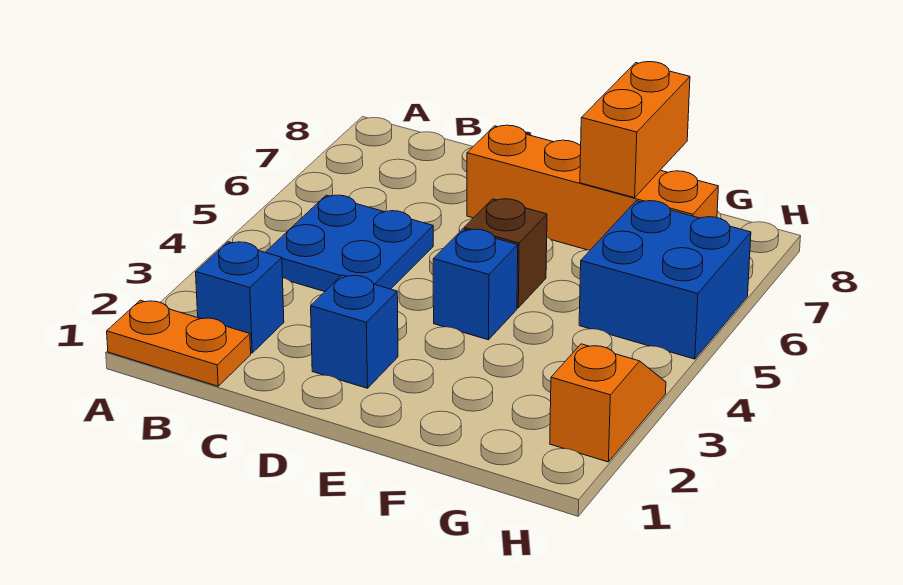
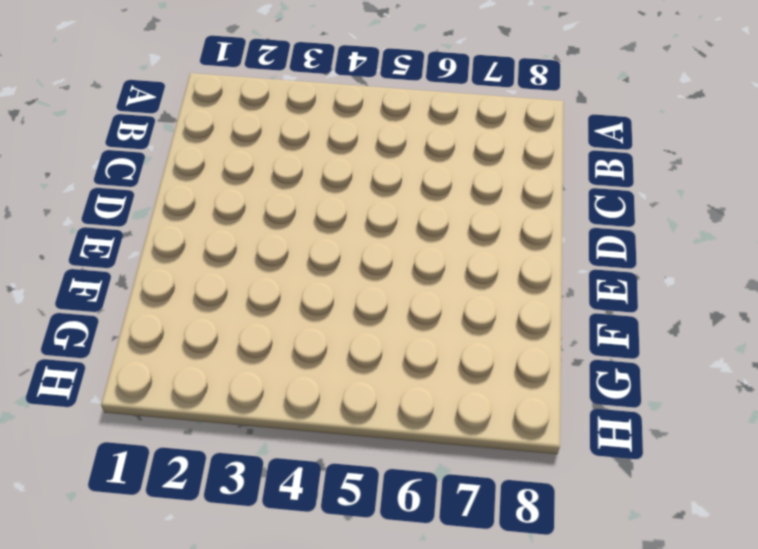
none -> orange plate A1:B1 level 1
none -> blue brick B2 level 1

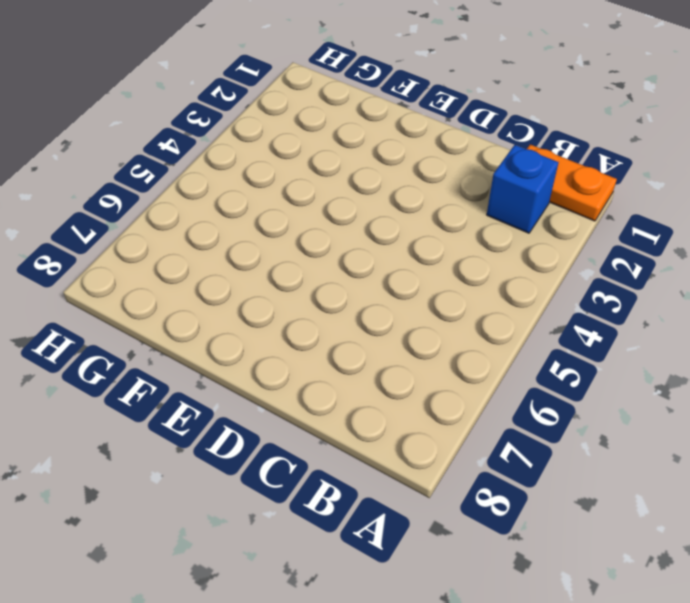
none -> blue plate B4:C5 level 1
none -> blue brick D2 level 1

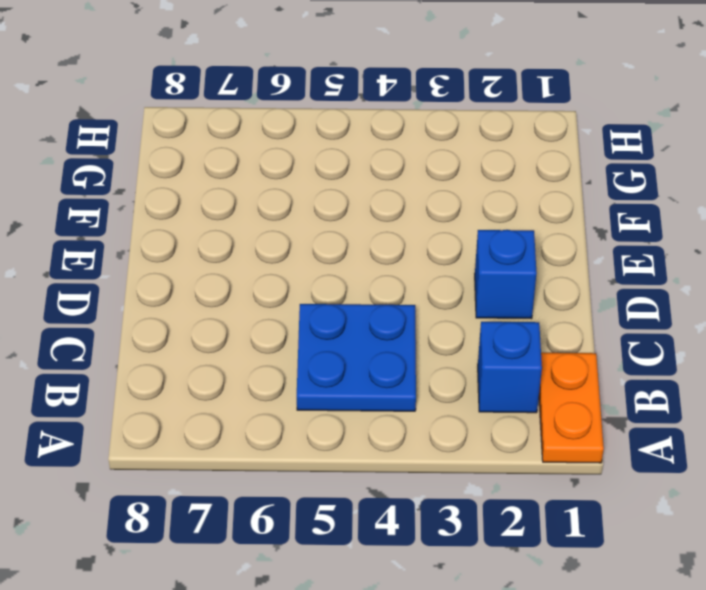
none -> orange brick D7:G7 level 1
none -> blue brick E4 level 1

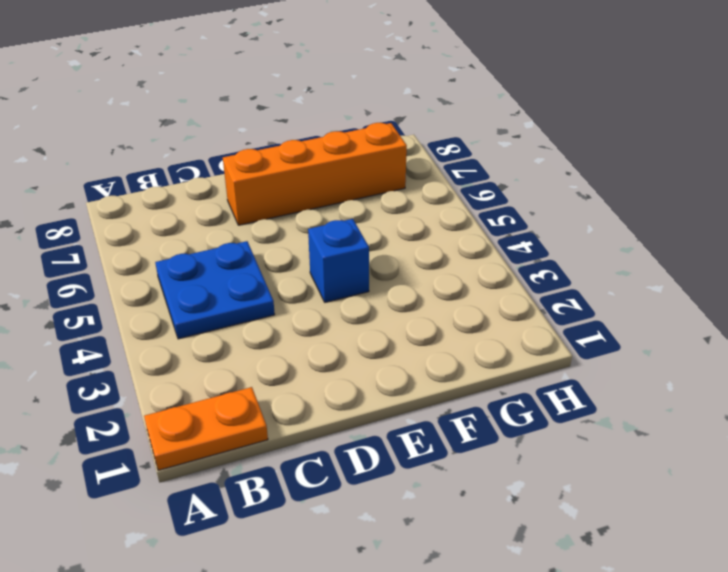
none -> blue brick B2 level 1
none -> blue brick D2 level 1

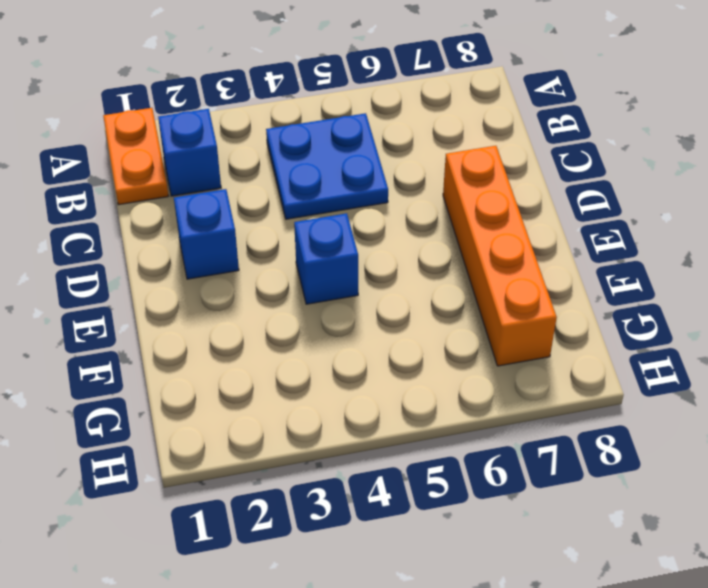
none -> brown brick E5 level 1
none -> blue brick G5:H6 level 1

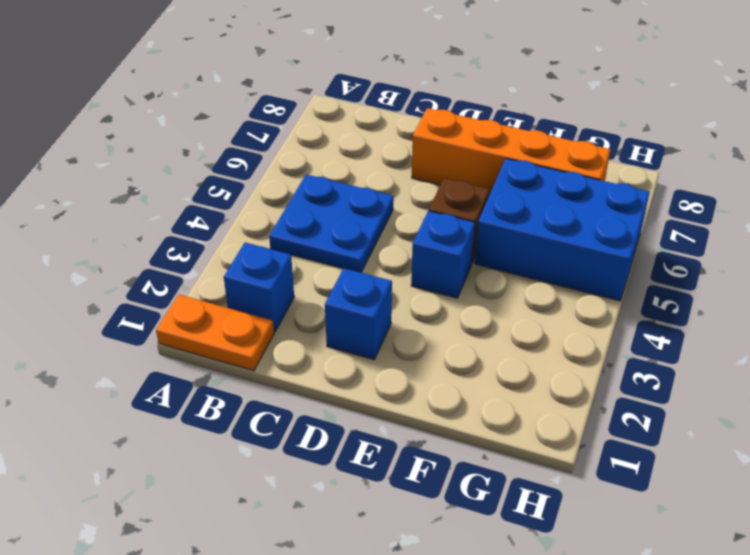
blue brick F5:H6 level 1 -> blue brick G5:H6 level 1
none -> orange slope H2:H3 level 1 top 2
none -> orange brick F7:F8 level 2

